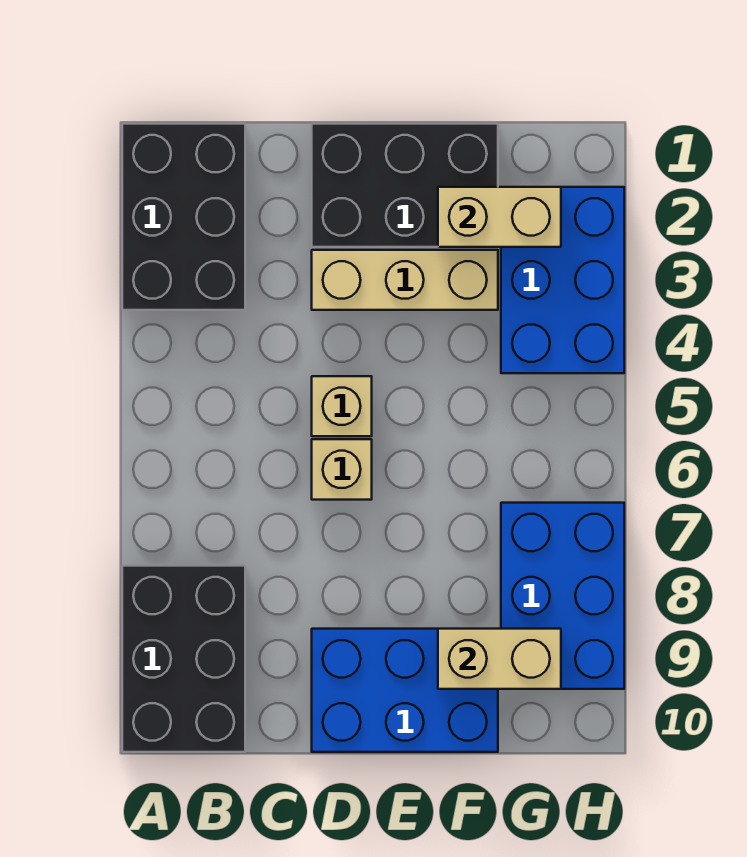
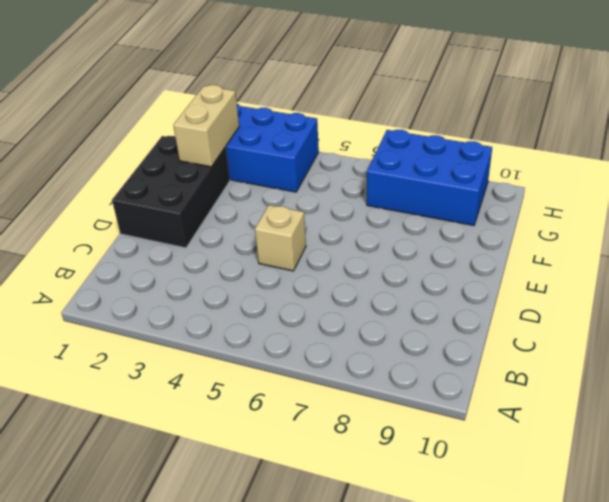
none -> black brick A1:B3 level 1
none -> black brick A8:B10 level 1

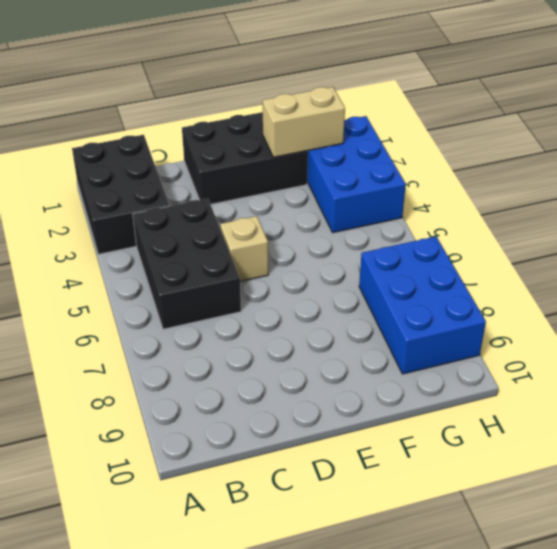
black brick B4:C6 level 1 -> black brick A8:B10 level 1
none -> tan brick D3:F3 level 1
none -> tan brick D6 level 1

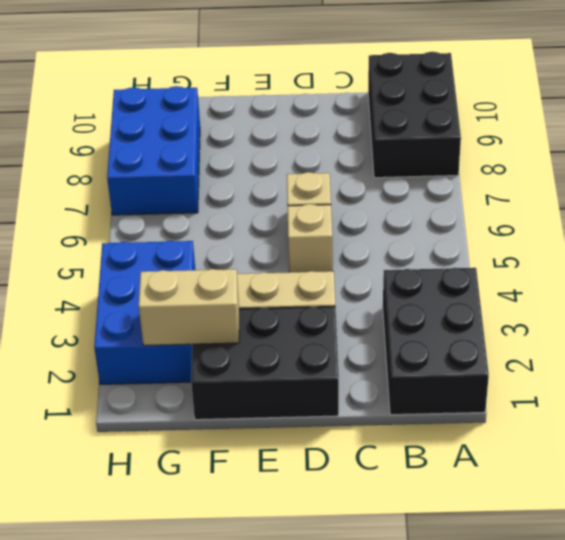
none -> blue brick D9:F10 level 1
none -> tan brick F9:G9 level 2

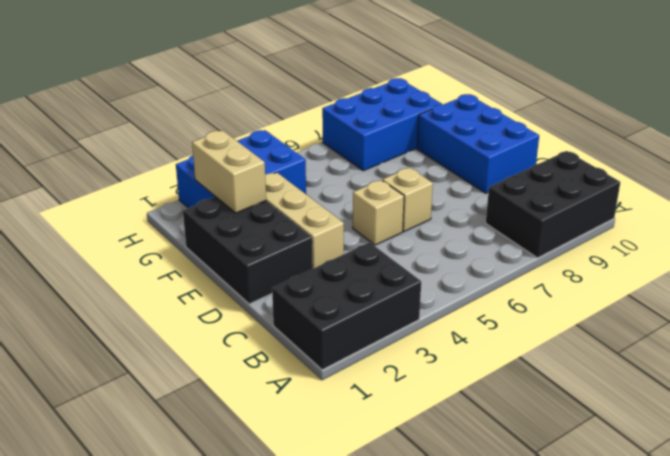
none -> tan brick F9:G9 level 2

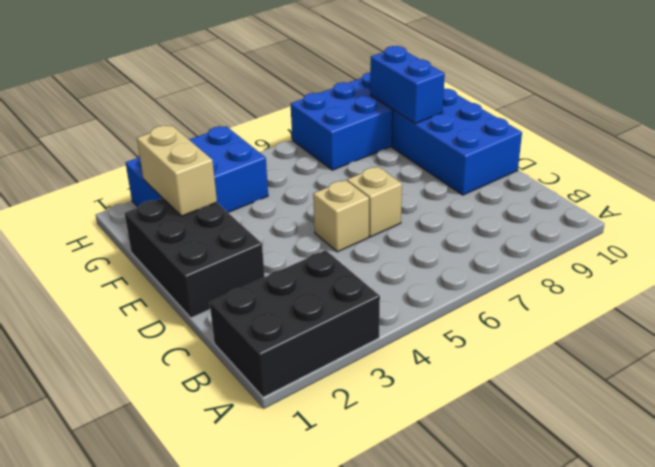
blue brick F9:G9 level 2 -> tan brick F9:G9 level 2
none -> black brick A8:B10 level 1
none -> tan brick D3:F3 level 1

